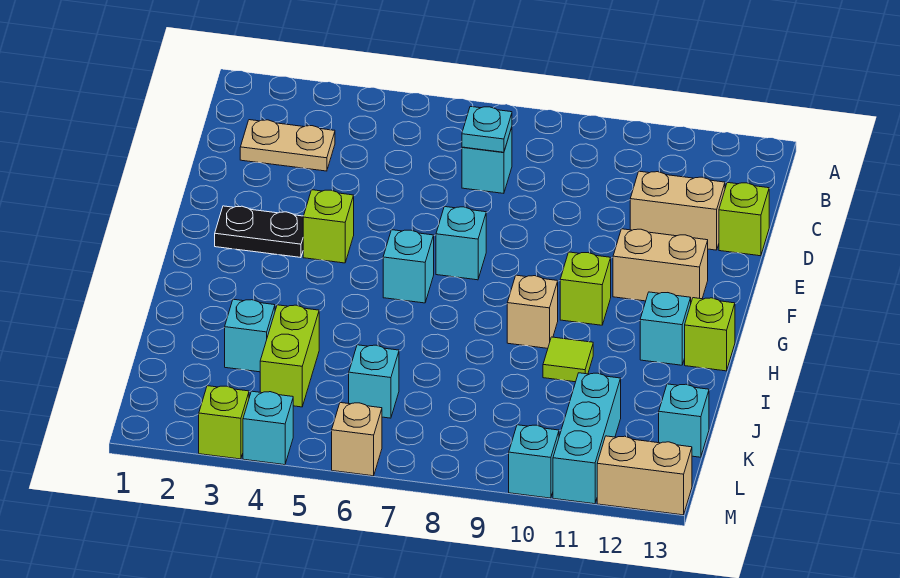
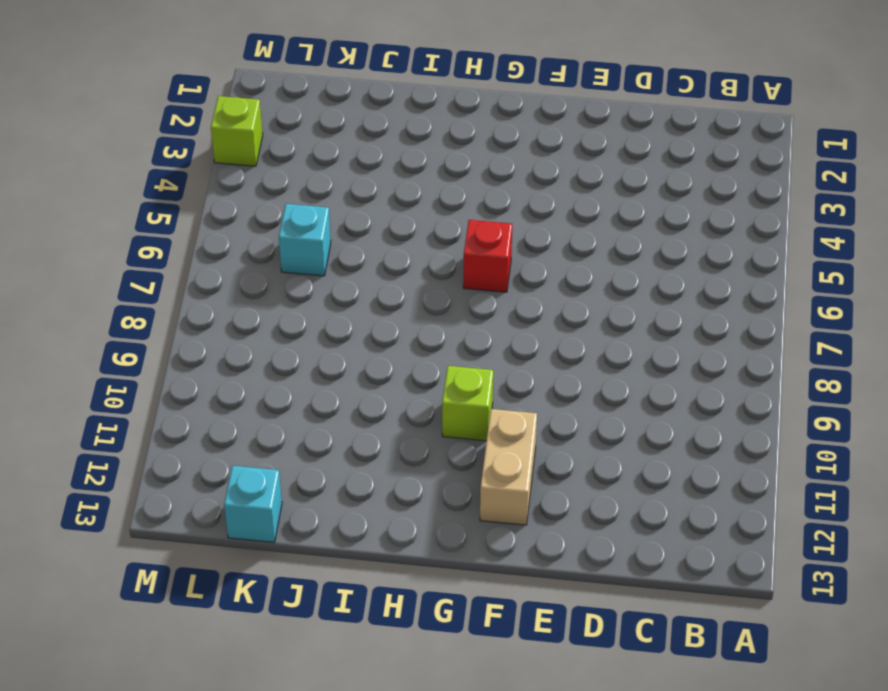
red brick G6 level 1 -> cyan brick G6 level 1
none -> tan plate C2:C3 level 1
none -> cyan brick C7 level 1
none -> tan brick D11:D12 level 1

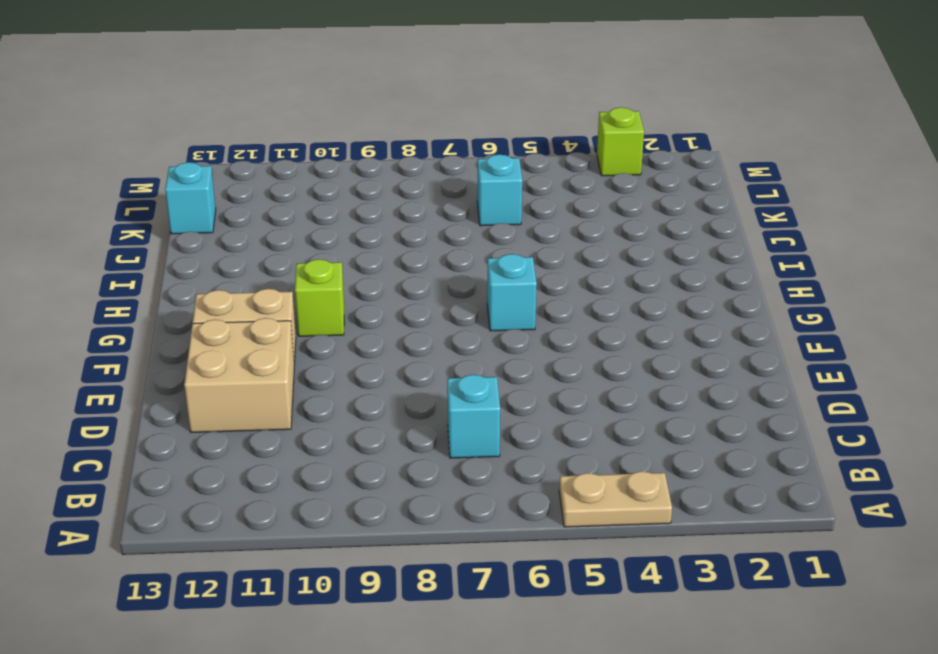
tan plate A4:A5 level 1 -> tan plate C2:C3 level 1
tan brick D11:E12 level 1 -> tan brick D11:D12 level 1
none -> lime brick D13 level 1
none -> black plate F2:F3 level 1
none -> lime brick F4 level 1

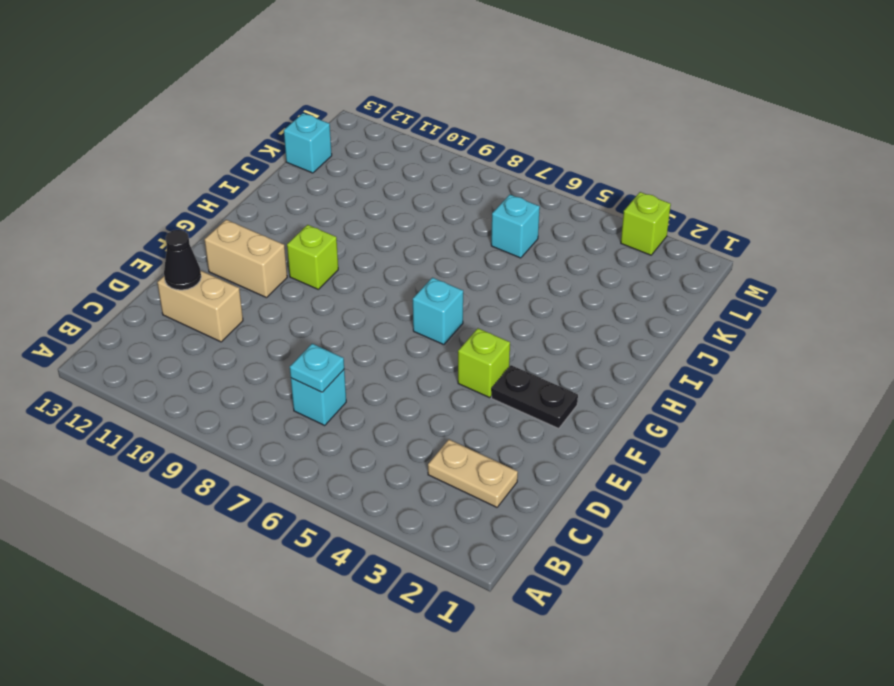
black cone D12 level 2 -> none
none -> lime brick D13 level 1
none -> cyan brick F7 level 1
none -> tan brick H9 level 1

